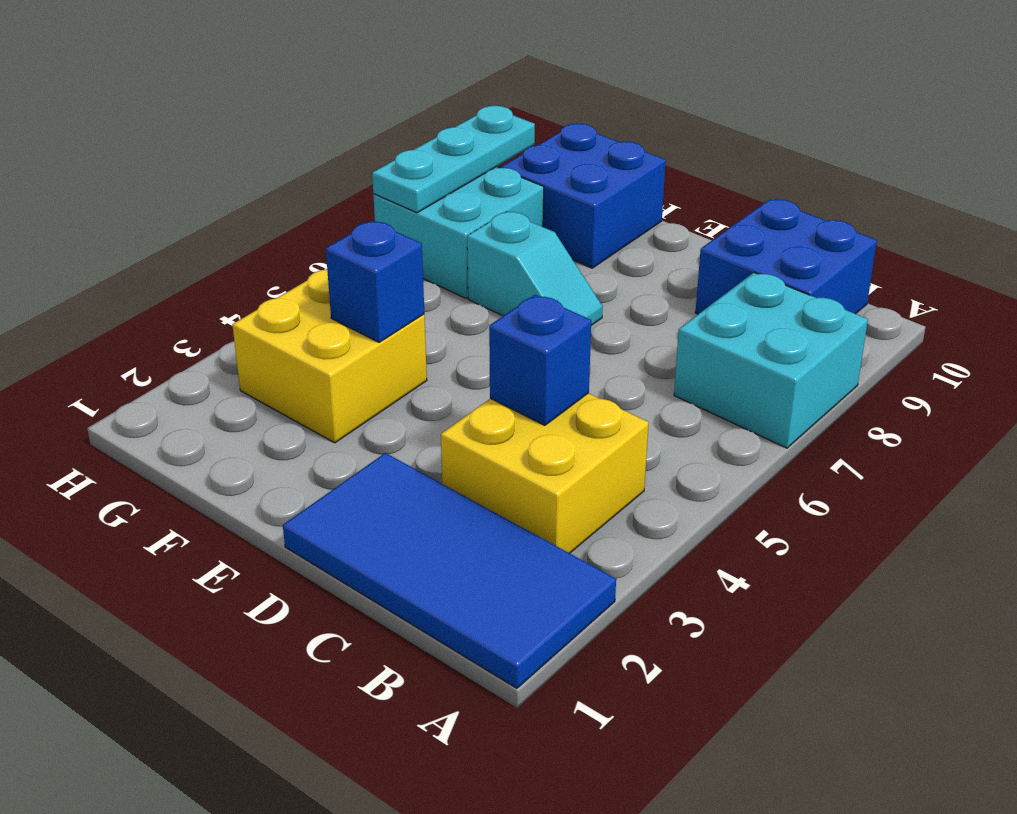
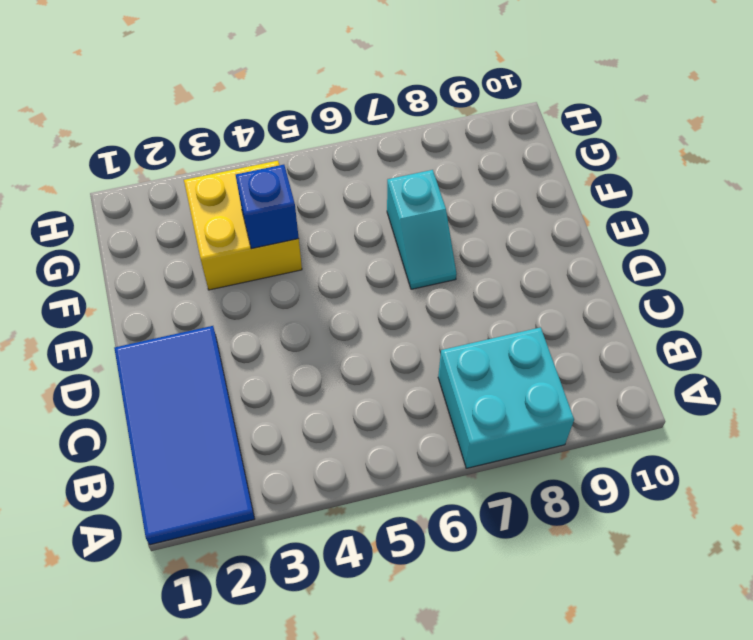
none -> yellow brick B3:C4 level 1
none -> blue brick B9:C10 level 1

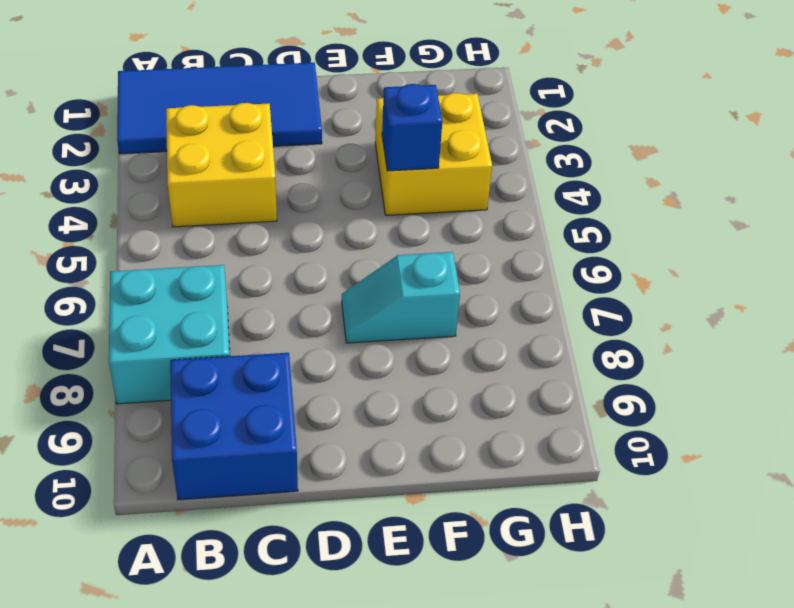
none -> blue brick F9:G10 level 1
none -> cyan brick G7:H8 level 1

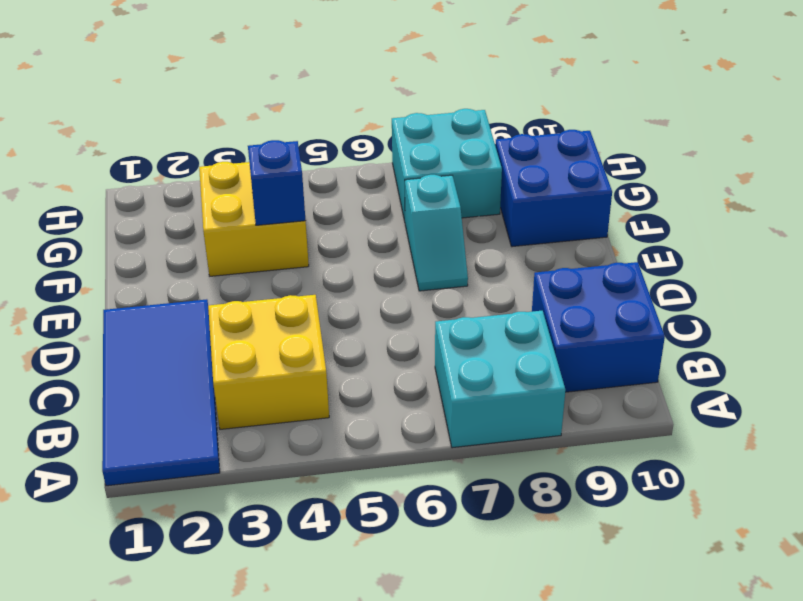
none -> blue brick C4 level 2
none -> cyan plate H7:H9 level 2

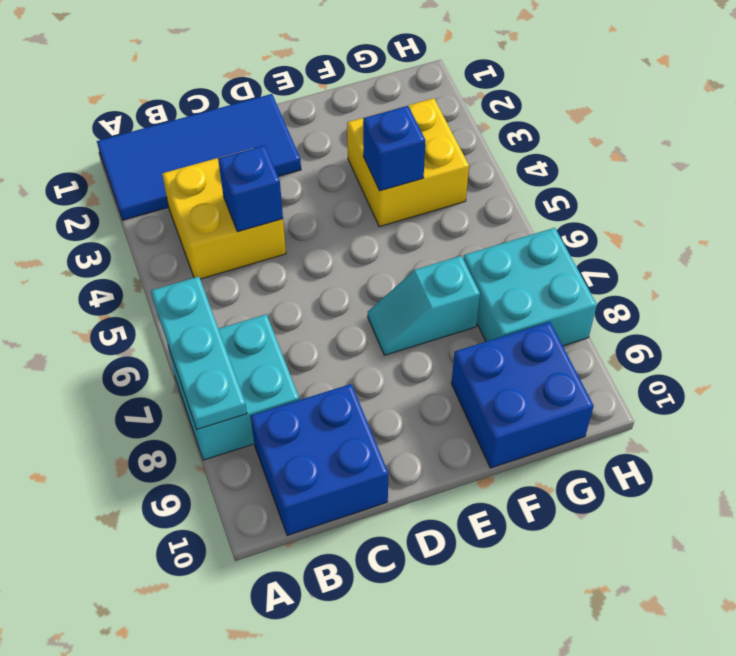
cyan plate A6:A8 level 2 -> cyan plate H7:H9 level 2

